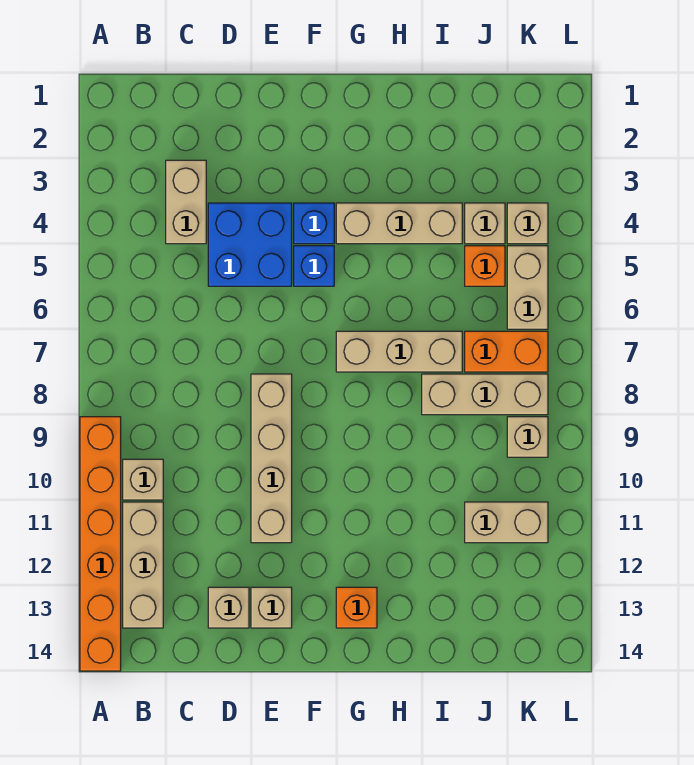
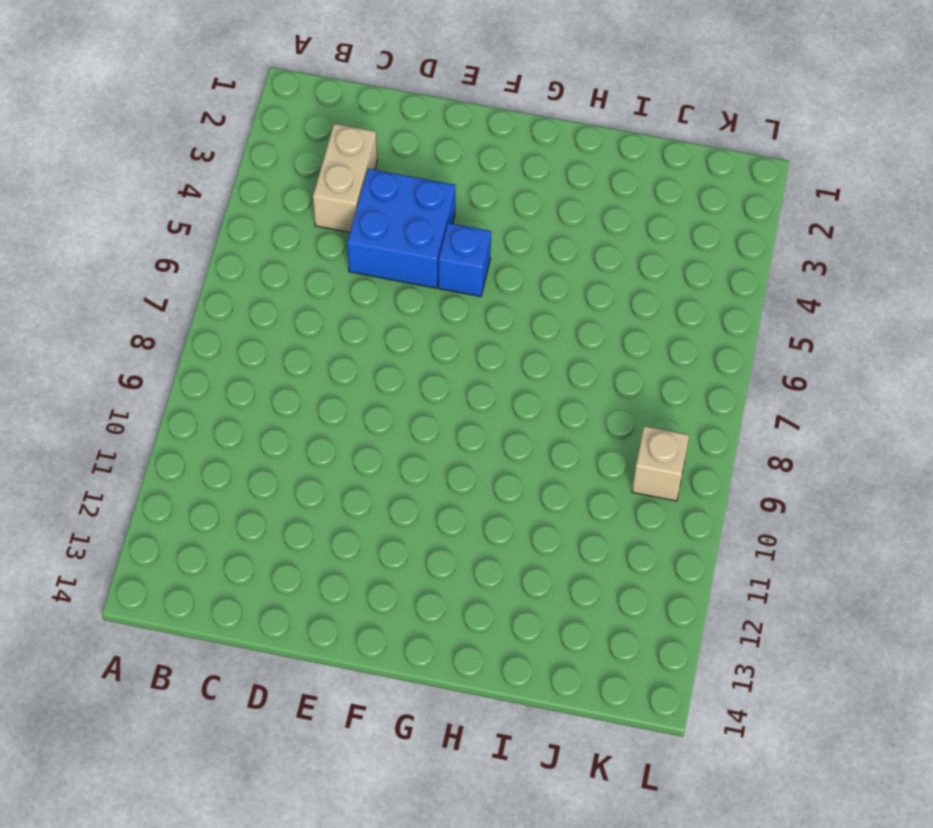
none -> orange brick A9:A14 level 1
none -> tan brick B10 level 1
none -> tan brick B11:B13 level 1

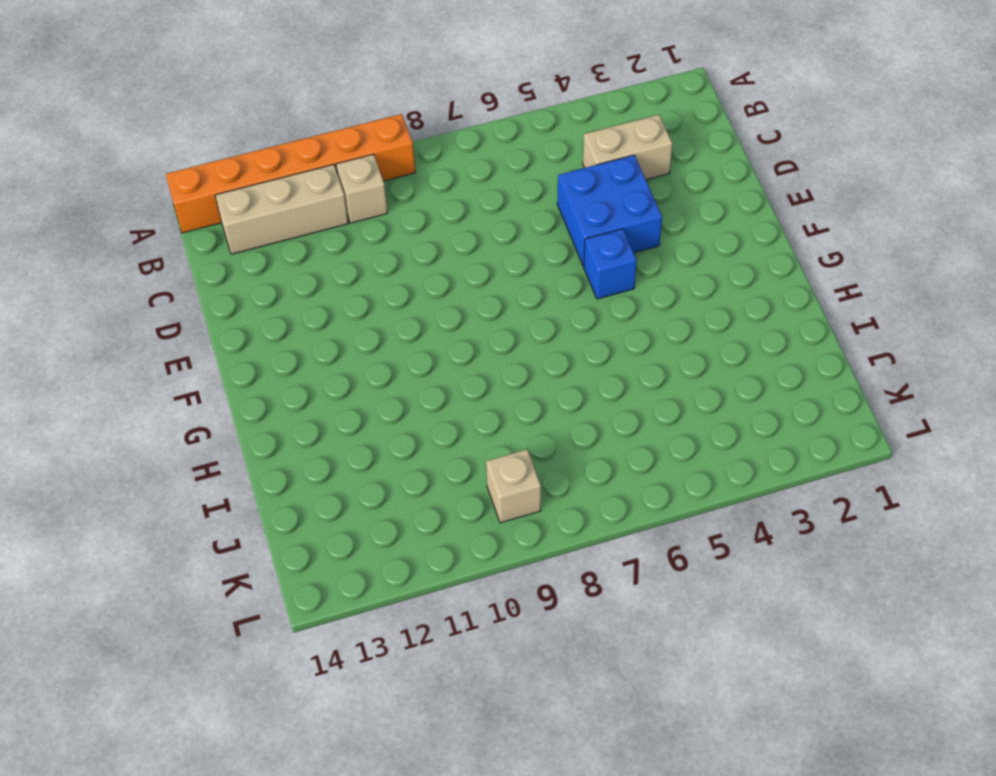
none -> tan brick D13 level 1
none -> tan brick E8:E11 level 1
none -> tan brick E13 level 1

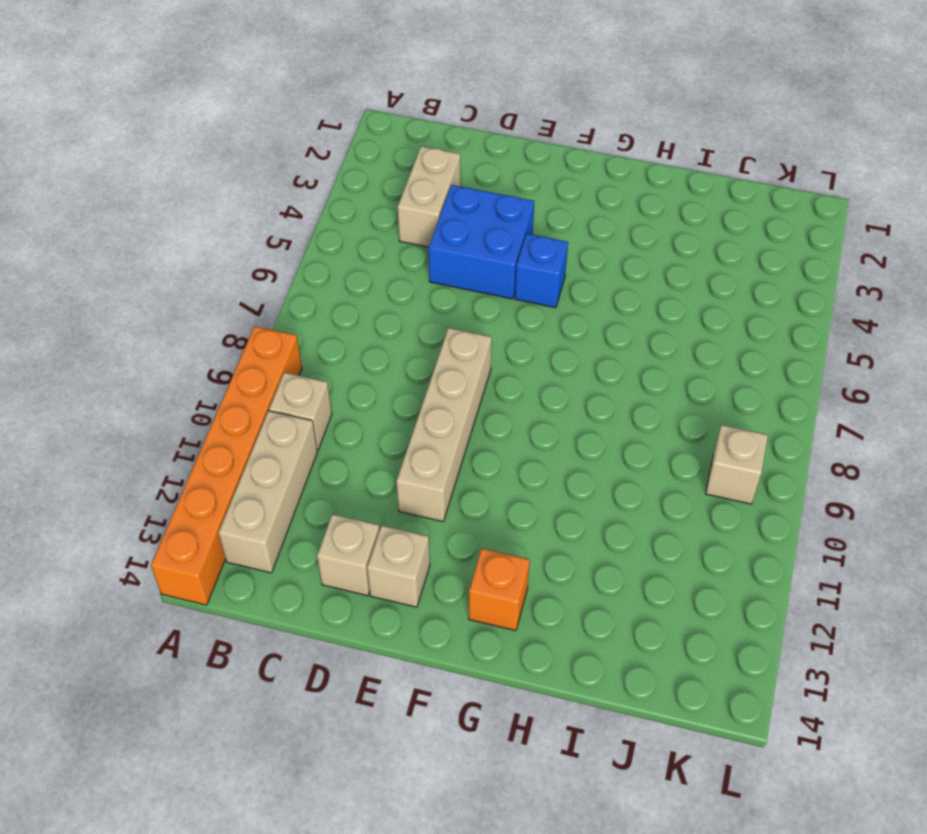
none -> blue brick F4 level 1
none -> tan brick G4:I4 level 1
none -> tan brick G7:I7 level 1

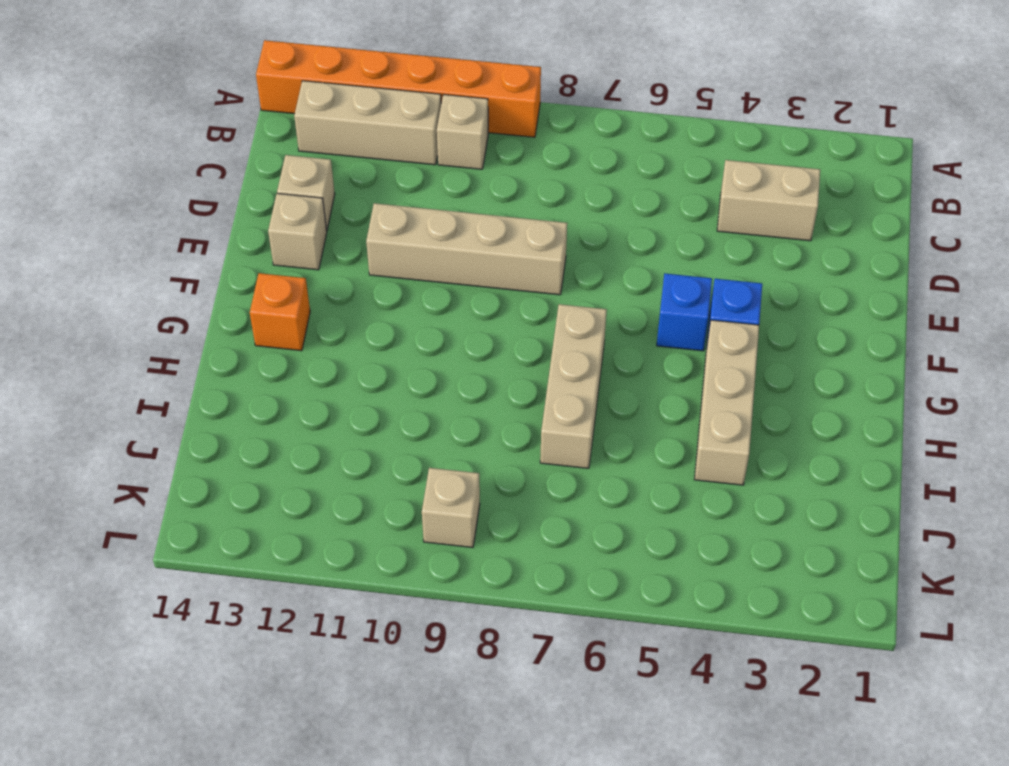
none -> blue brick D4:E5 level 1
none -> tan brick I8:K8 level 1
none -> tan brick J4 level 1

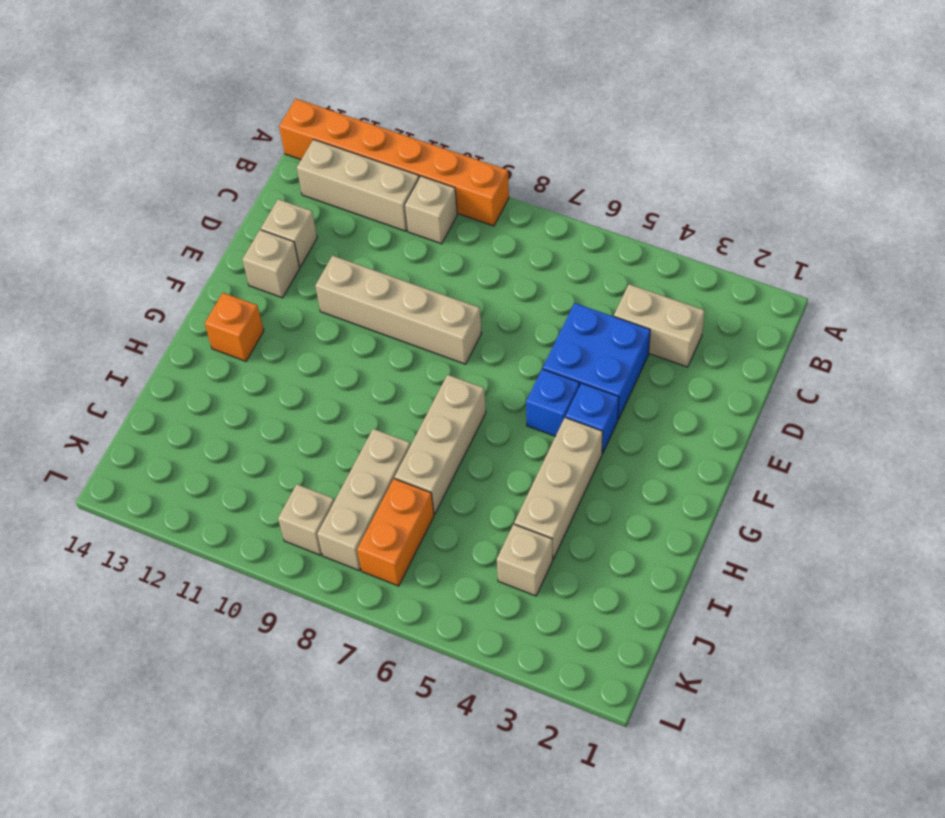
none -> orange brick J5 level 1
none -> tan brick J11:K11 level 1
none -> tan brick K4 level 1

